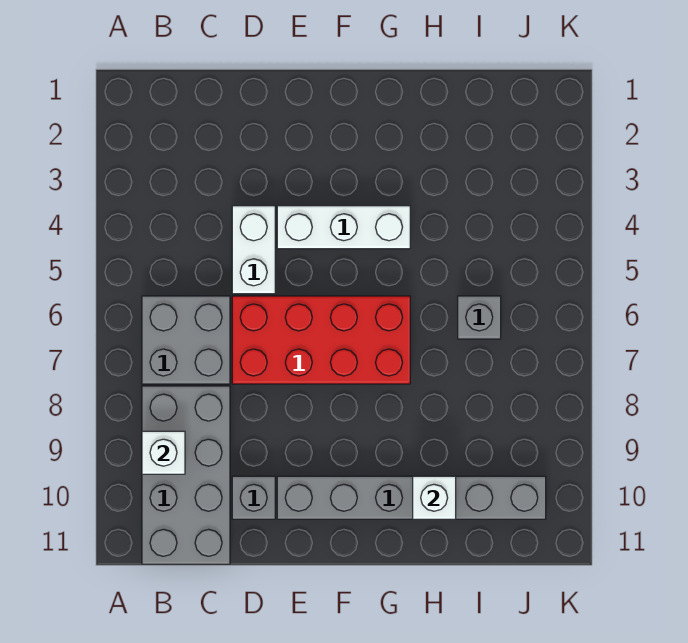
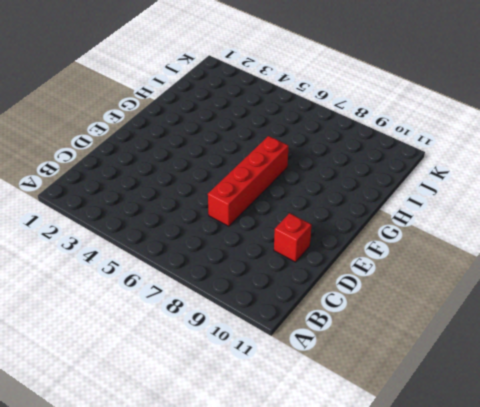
red brick D7:G7 level 1 -> red brick D6:G7 level 1
red brick D10 level 1 -> grey brick D10 level 1
none -> grey brick B6:C7 level 1
none -> grey brick B8:C11 level 1

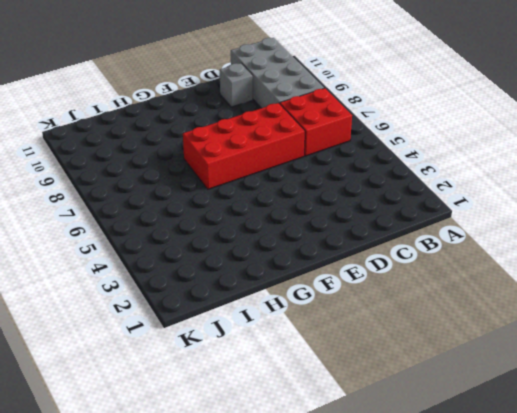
red brick B6:C7 level 1 -> grey brick B6:C7 level 1
none -> white brick D4:D5 level 1
none -> white brick E4:G4 level 1

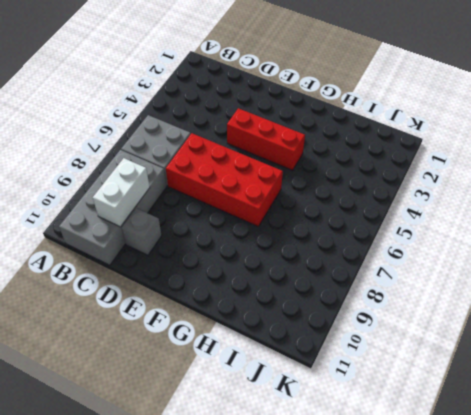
white brick C9:C10 level 2 -> white brick D4:D5 level 1
red brick E4:G4 level 1 -> white brick E4:G4 level 1
none -> grey brick E10:J10 level 1
none -> grey brick I6 level 1

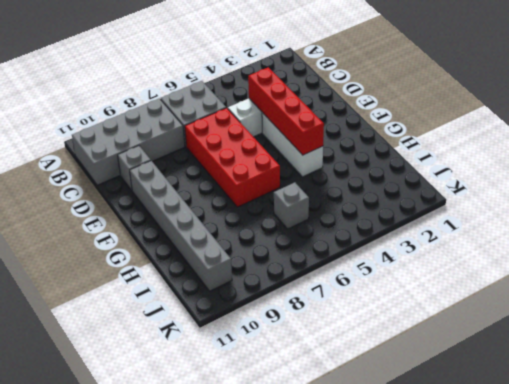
red brick D4:G4 level 2 -> none
none -> white brick B9 level 2
none -> white brick H10 level 2

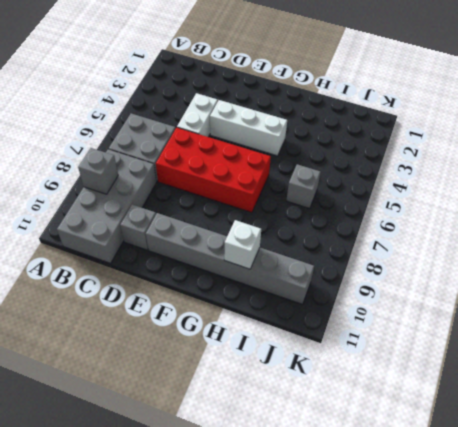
grey brick B9 level 2 -> white brick B9 level 2

